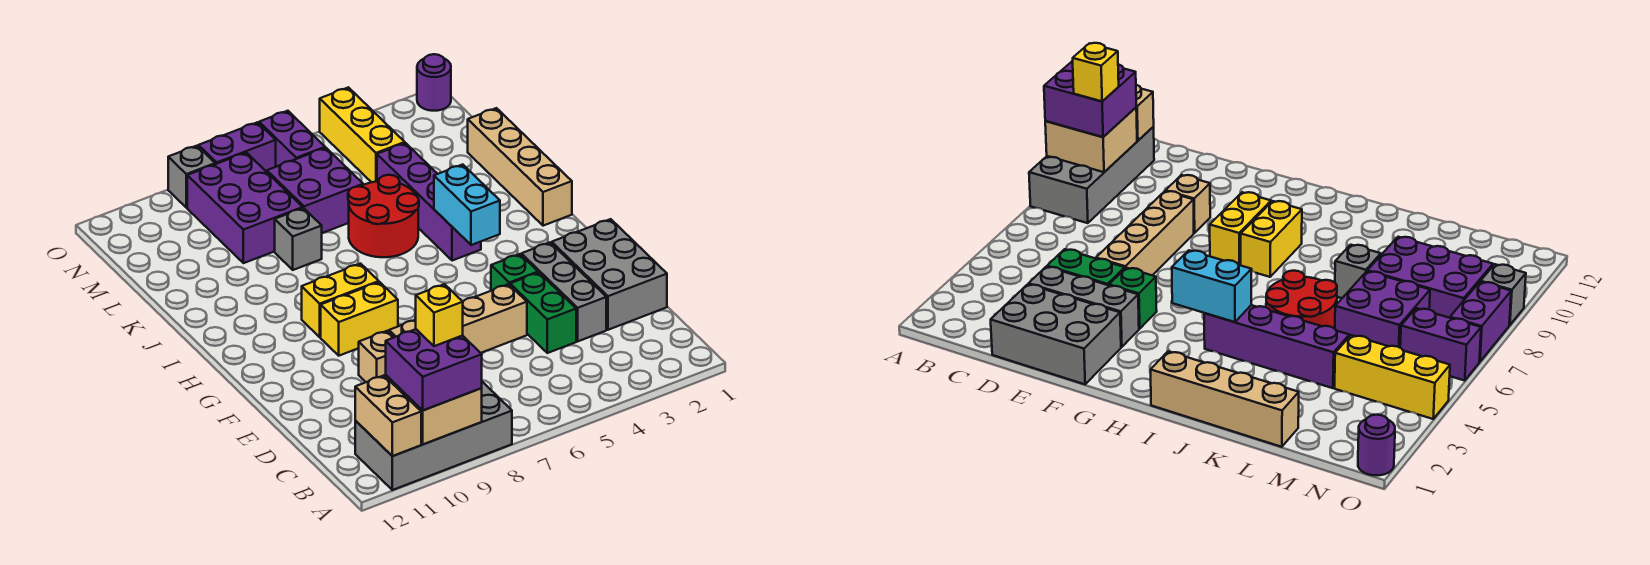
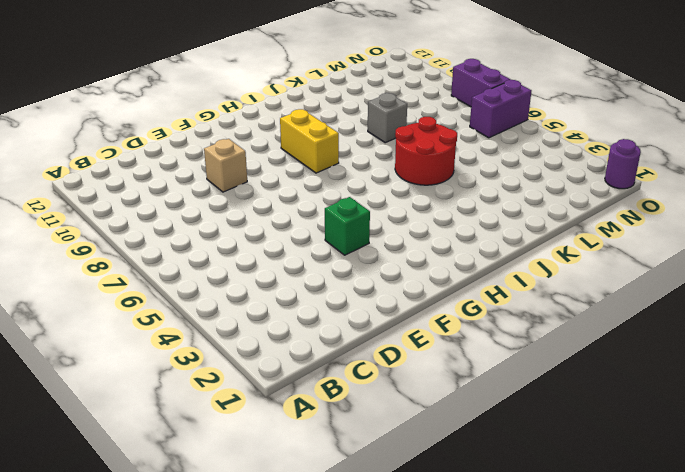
none -> grey brick A8:B11 level 1
none -> grey brick D1:F2 level 1
none -> grey brick D3:F3 level 1

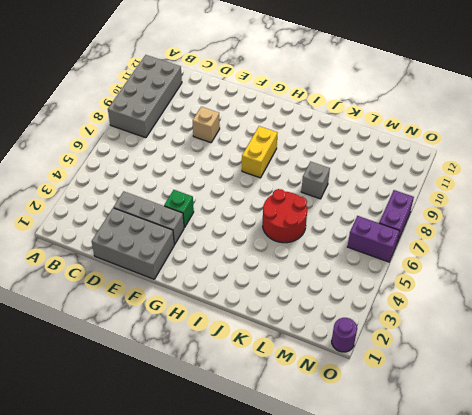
none -> green brick D4:E4 level 1
none -> tan brick E5:E8 level 1
none -> yellow brick G8:G9 level 1

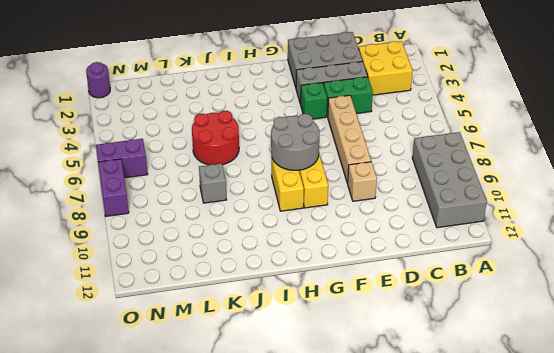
yellow brick B2:C3 level 1 -> none
grey round brick G7:H8 level 2 -> none
none -> tan brick I1:L1 level 1
none -> purple brick I4:L4 level 1
none -> purple brick L6:M7 level 1

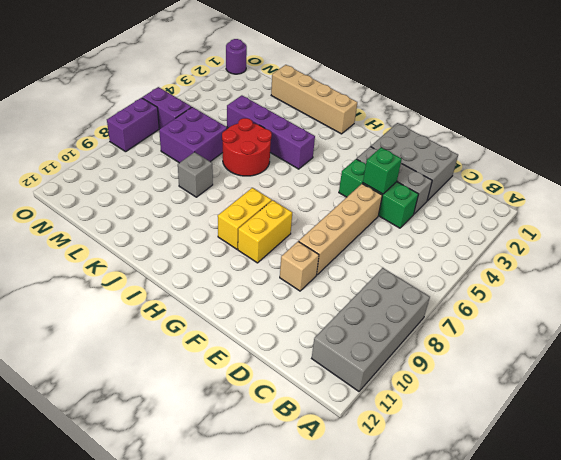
green brick E4 level 2 -> none
none -> purple brick L8:N9 level 1
none -> yellow brick M4:O4 level 1
none -> grey brick O9 level 1

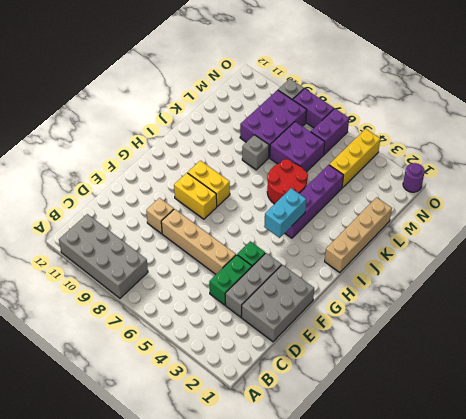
none -> tan brick A9:B10 level 2
none -> tan brick A11:B11 level 2
none -> purple brick A9:B10 level 3

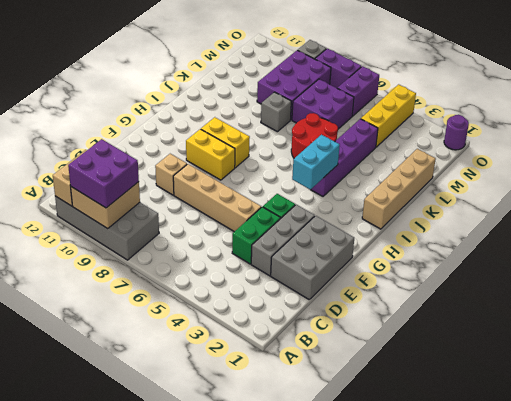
none -> yellow brick B9 level 4

